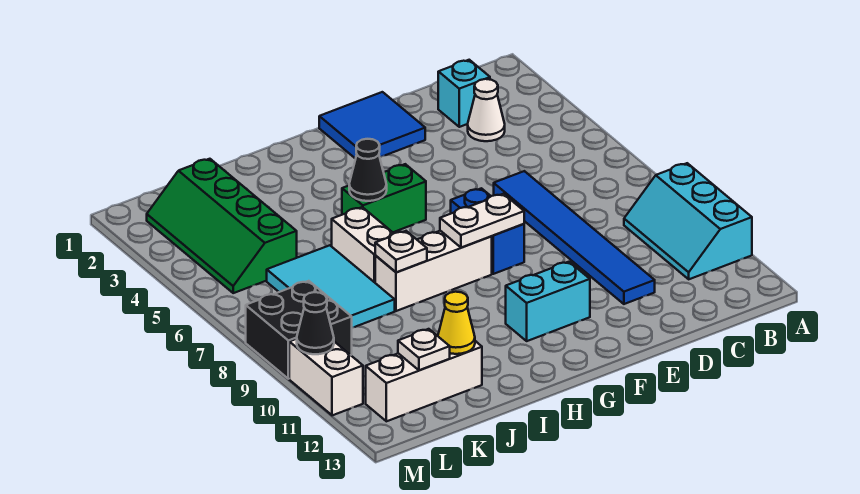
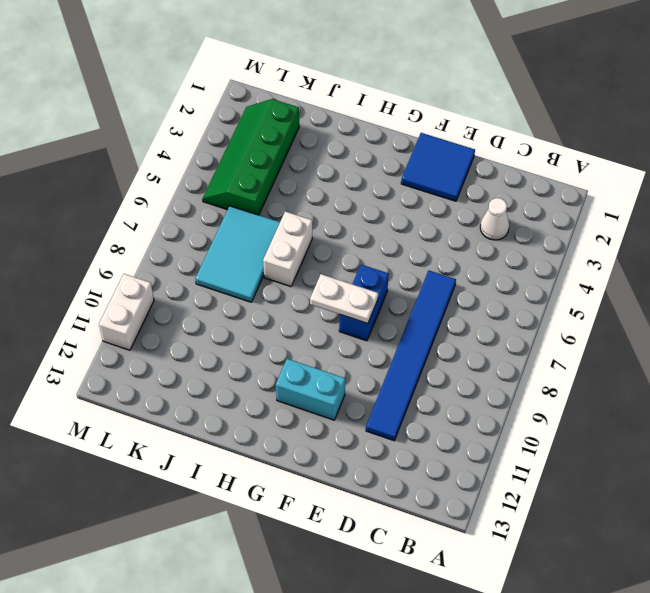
none -> cyan slope A9:B11 level 1 top A
none -> cyan brick C2 level 1
none -> green brick G5:H5 level 1

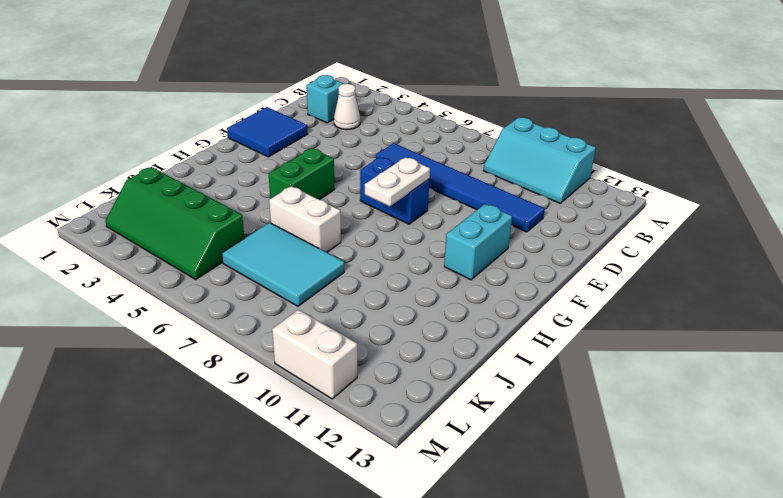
none -> white brick G8:I8 level 1
none -> white brick J12:L12 level 1
none -> black brick L8:M9 level 1

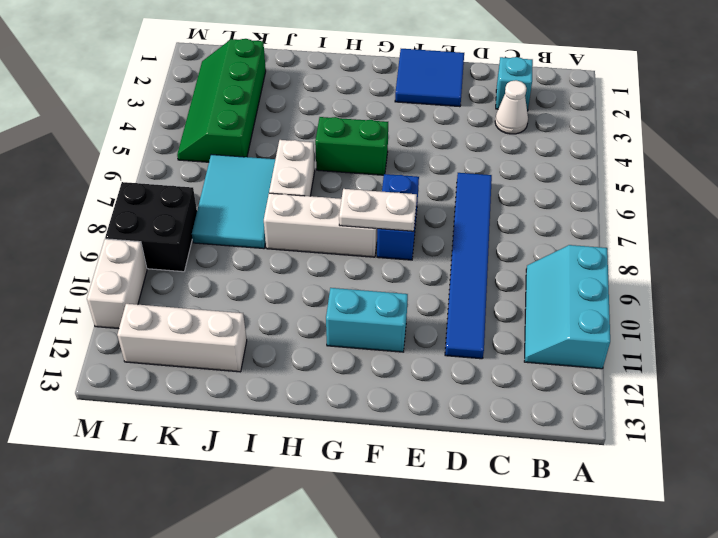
none -> black cone H5 level 2
none -> white plate I8 level 2
none -> yellow cone J12 level 2

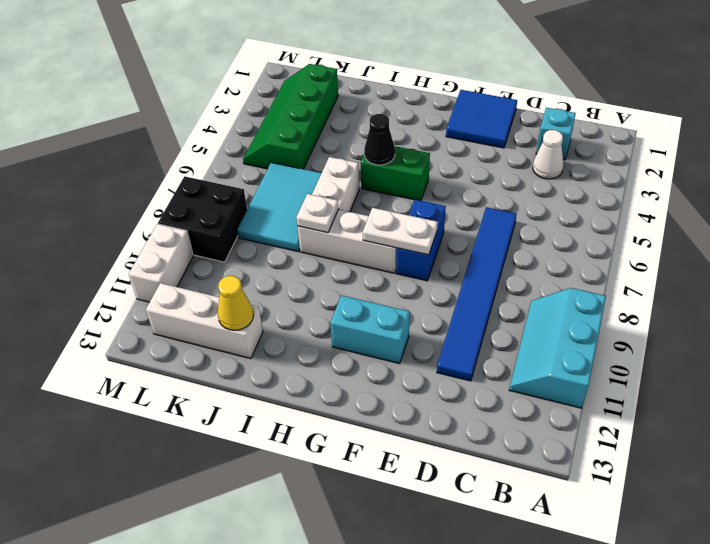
none -> white plate K12 level 2
none -> black cone M10 level 2

